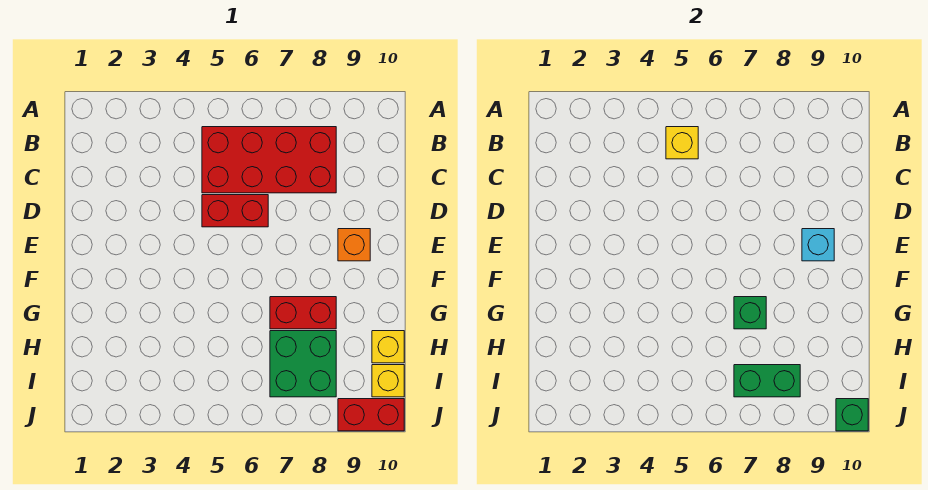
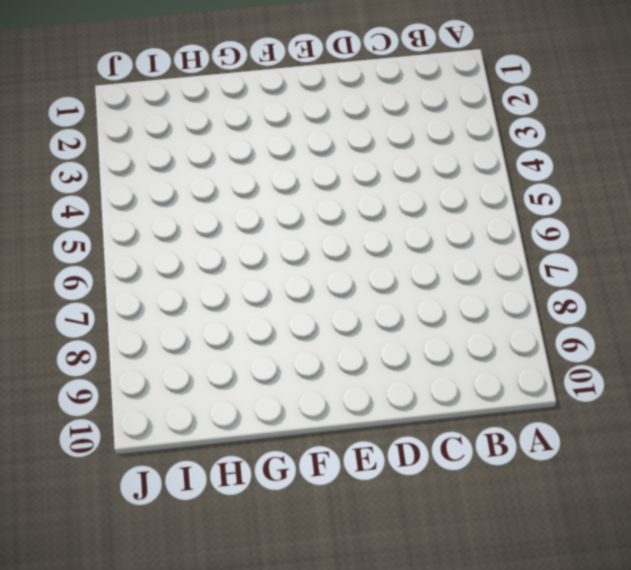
none -> red brick B5:C8 level 1
none -> red brick D5:D6 level 1
none -> orange brick E9 level 1

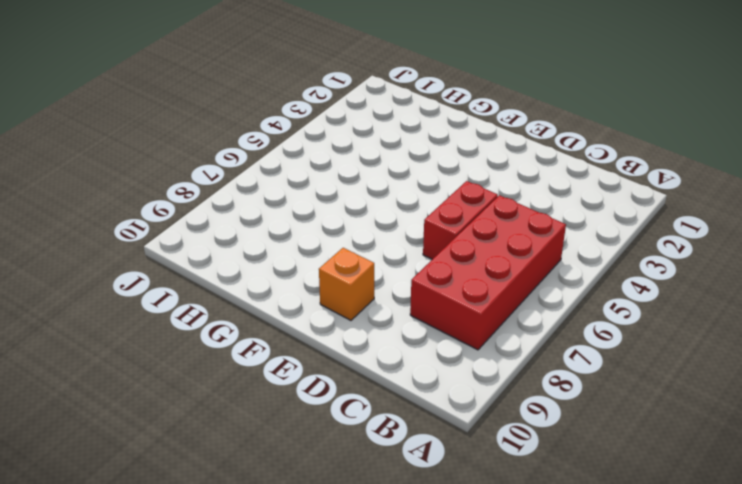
none -> red brick G7:G8 level 1
none -> green brick H7:I8 level 1
none -> yellow brick H10 level 1

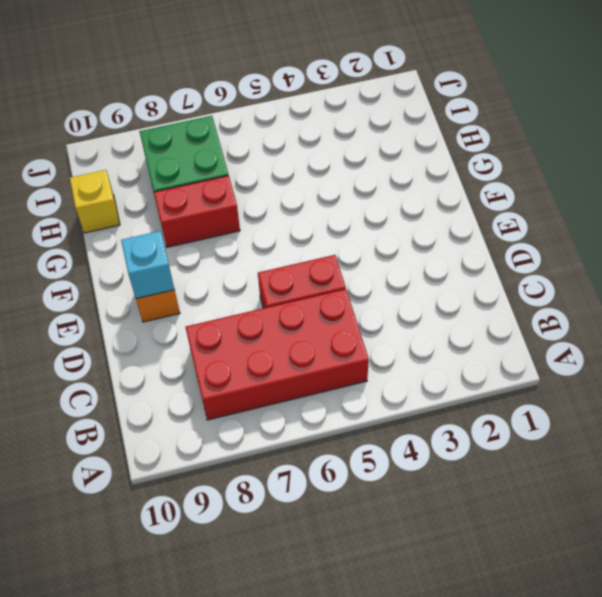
none -> yellow brick I10 level 1
none -> red brick J9:J10 level 1
none -> yellow brick B5 level 2

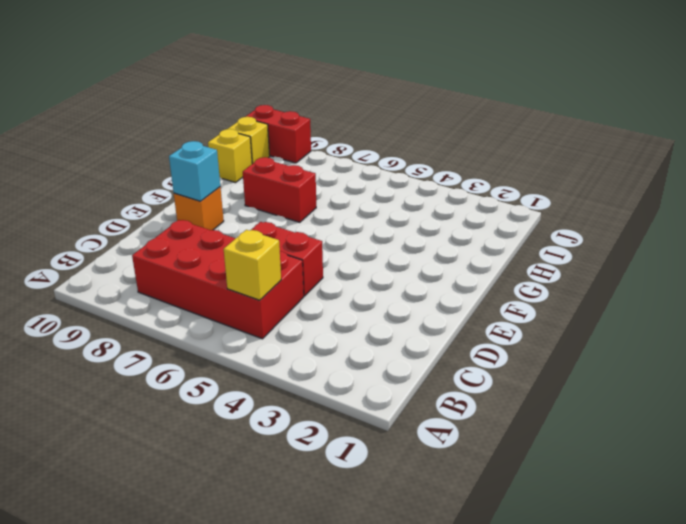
none -> green brick H7:I8 level 1
none -> green brick G7 level 2
none -> green brick I7:I8 level 2

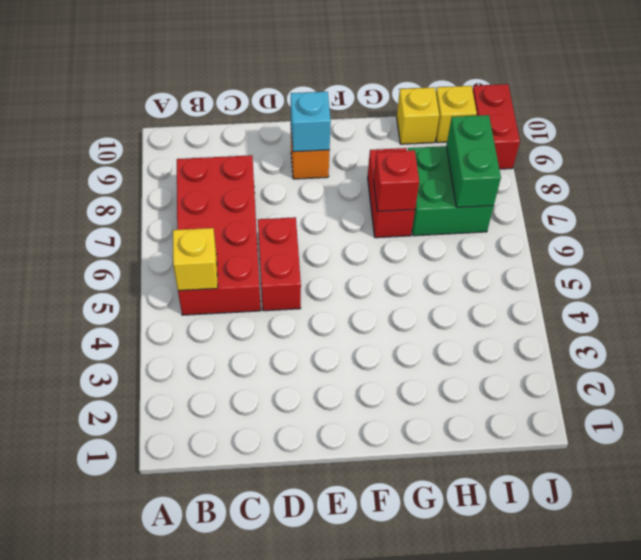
red brick G7 level 2 -> green brick G7 level 2
none -> green brick J10 level 2

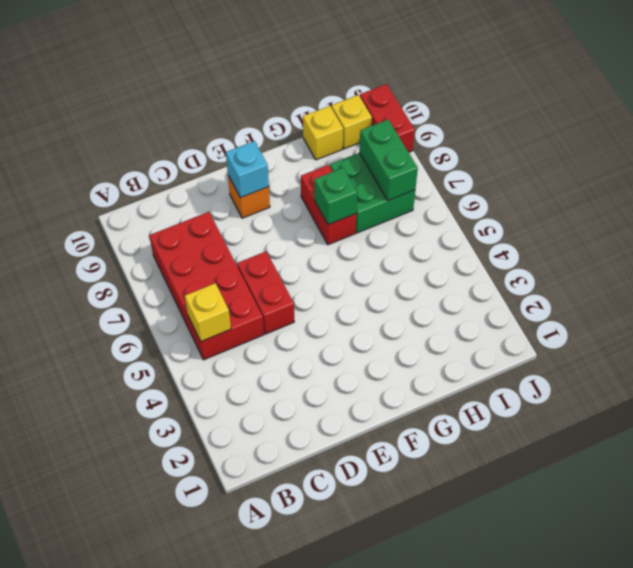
none -> green brick J10 level 2

